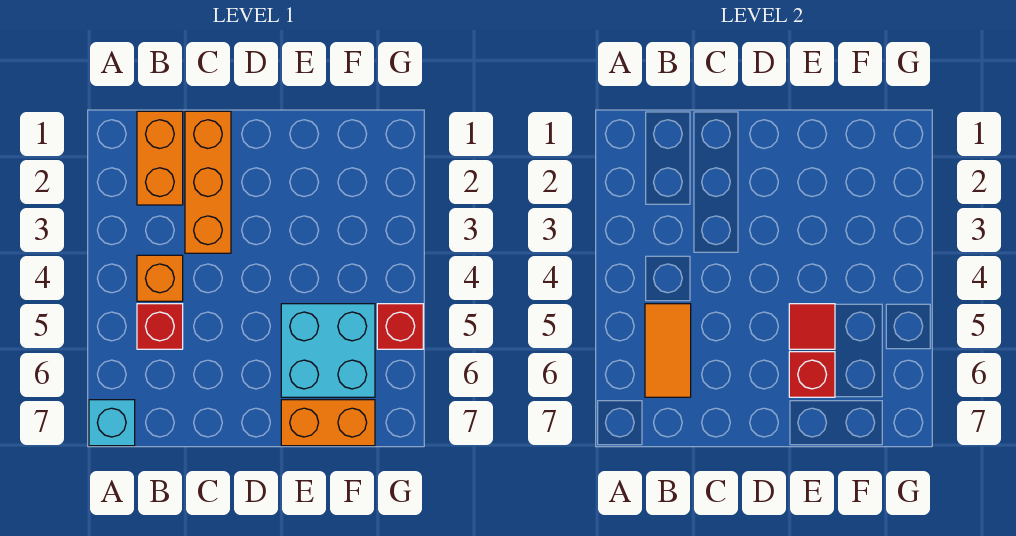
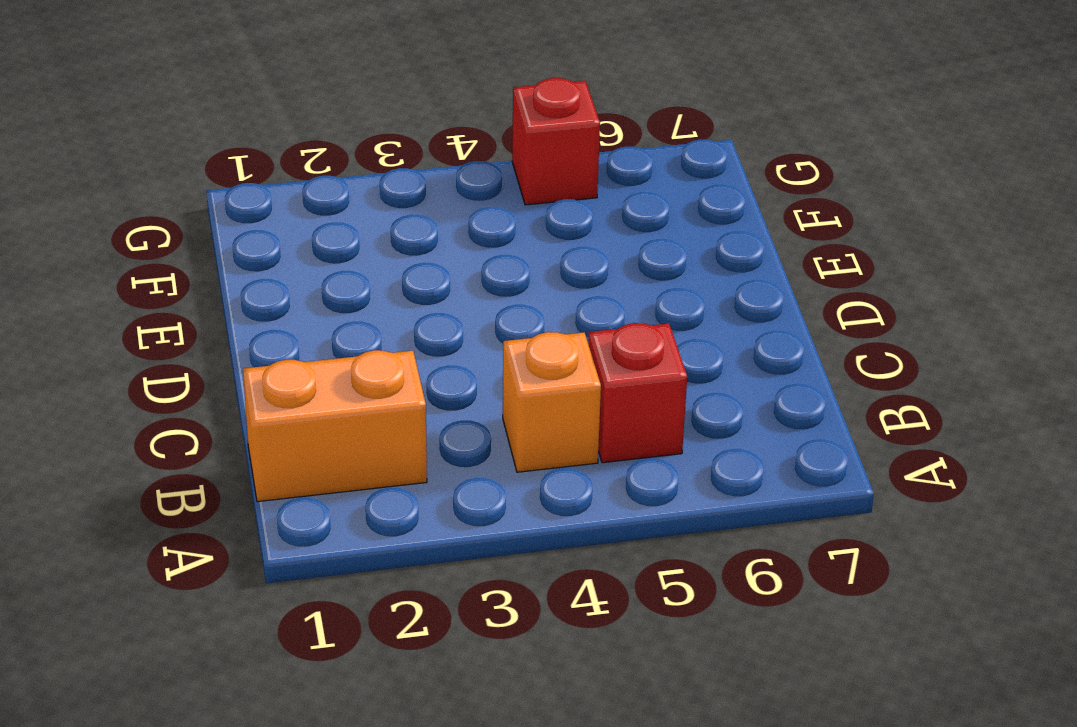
none -> cyan brick A7 level 1
none -> orange brick C1:C3 level 1

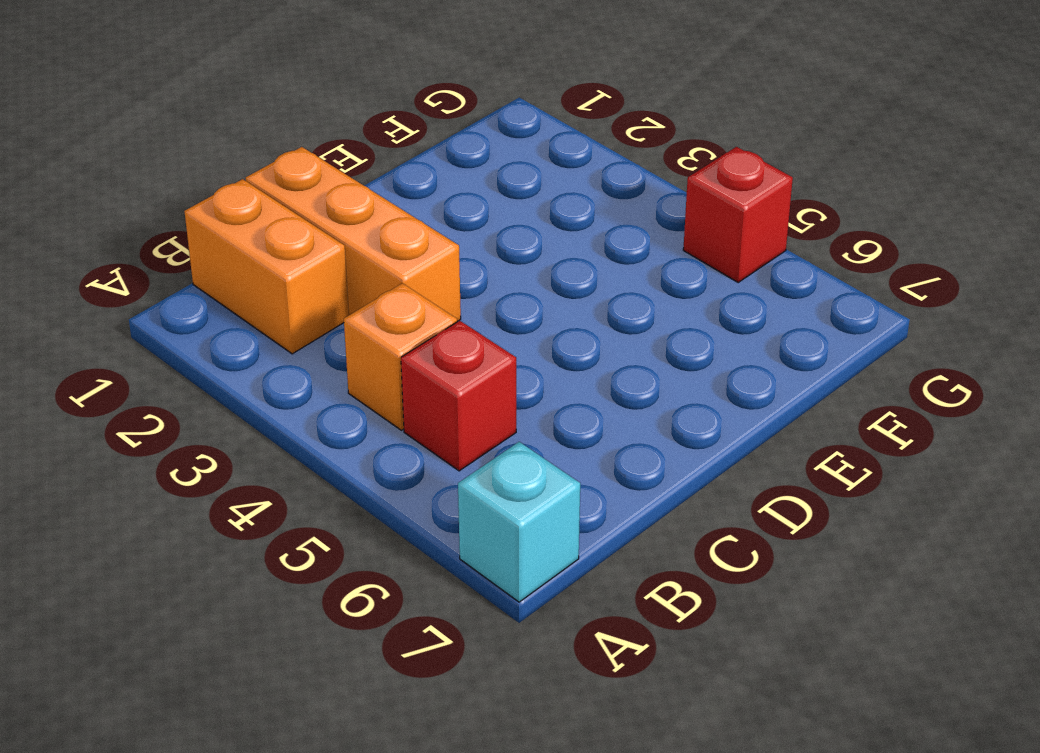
none -> cyan brick E5:F6 level 1
none -> orange brick E7:F7 level 1

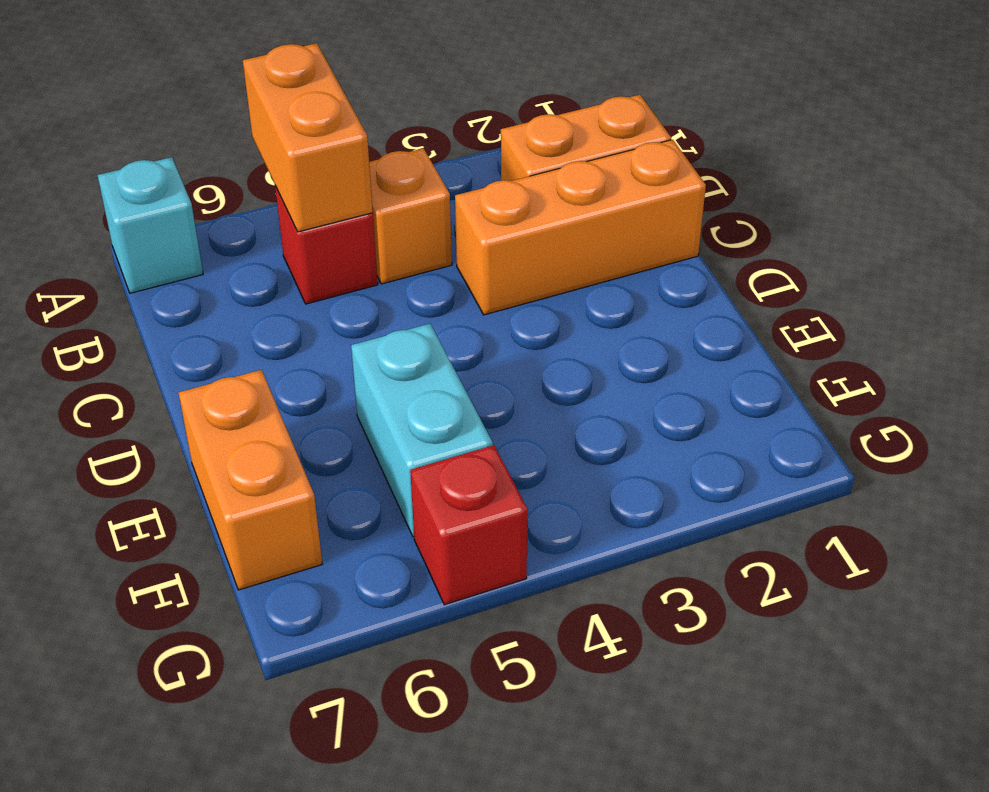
orange brick A5:B5 level 2 -> orange tile B5:B6 level 2
cyan brick E5:F5 level 1 -> cyan brick E5:F6 level 1
none -> red tile E5 level 2
none -> red brick E6 level 2

